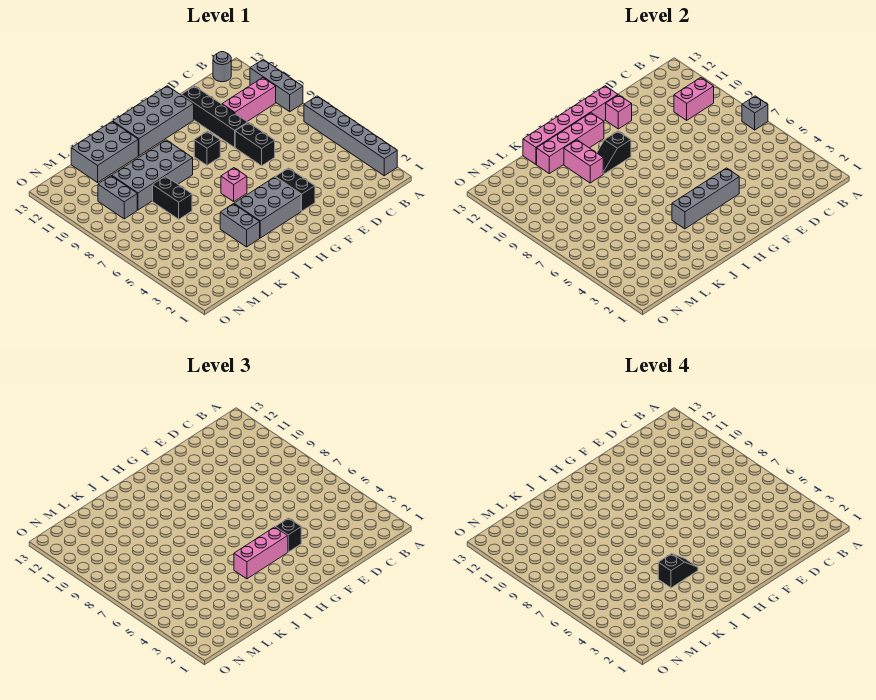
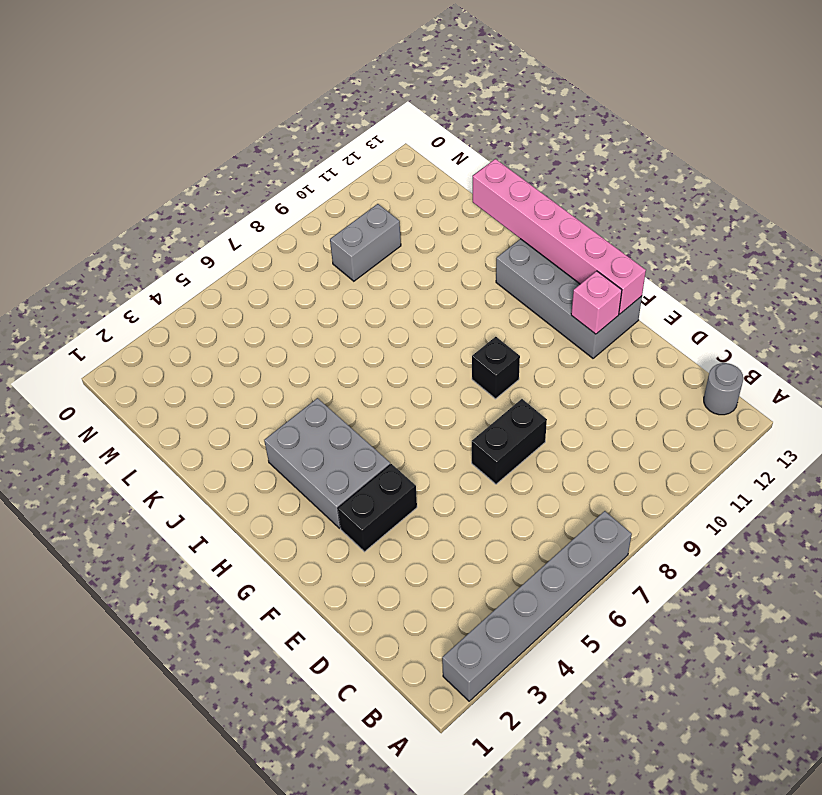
none -> grey brick A9:A11 level 1
none -> pink brick B10:D10 level 1
none -> black brick E9:E12 level 1

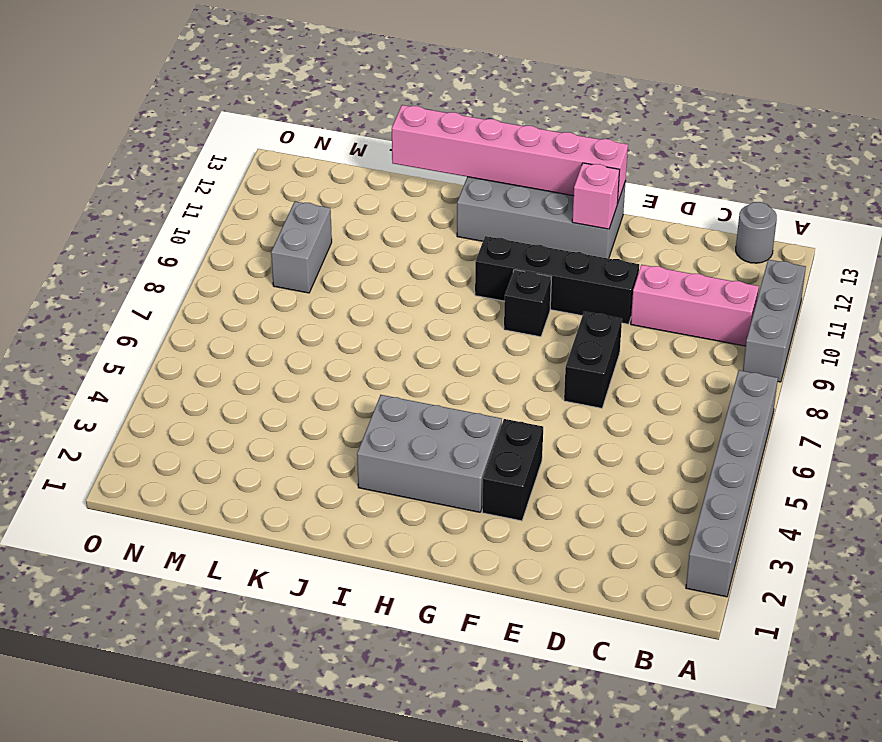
black brick E10:H10 level 1 -> black brick E9:E12 level 1
none -> pink brick H6 level 1
none -> grey brick I9:L10 level 1
none -> grey brick J3:J4 level 1

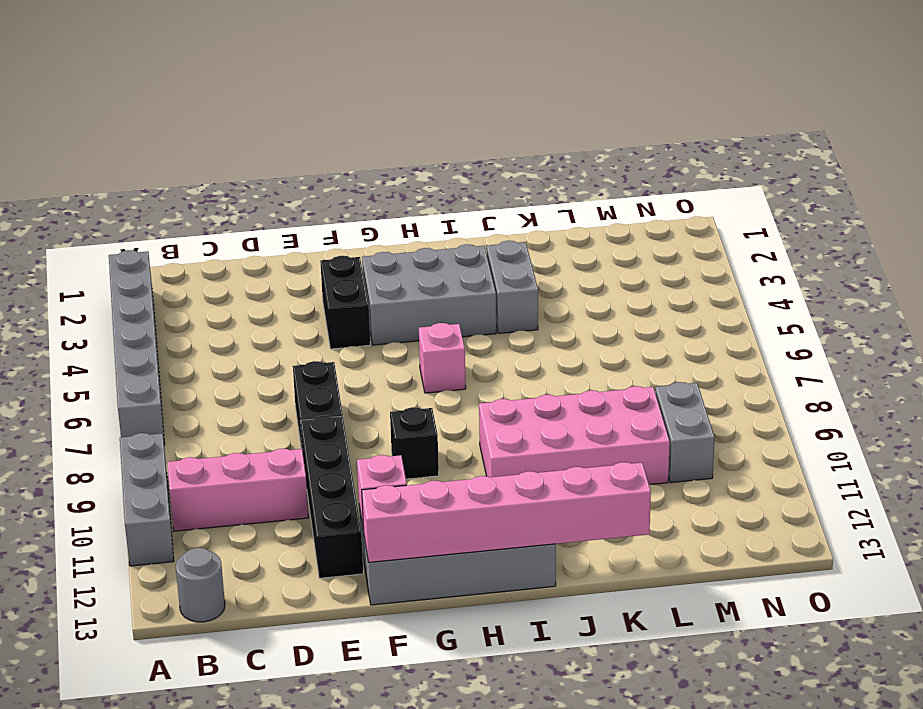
pink brick I9:L10 level 1 -> grey brick I9:L10 level 1
none -> grey brick J12:L13 level 1
none -> black brick K7:K8 level 1
none -> grey brick A7 level 2

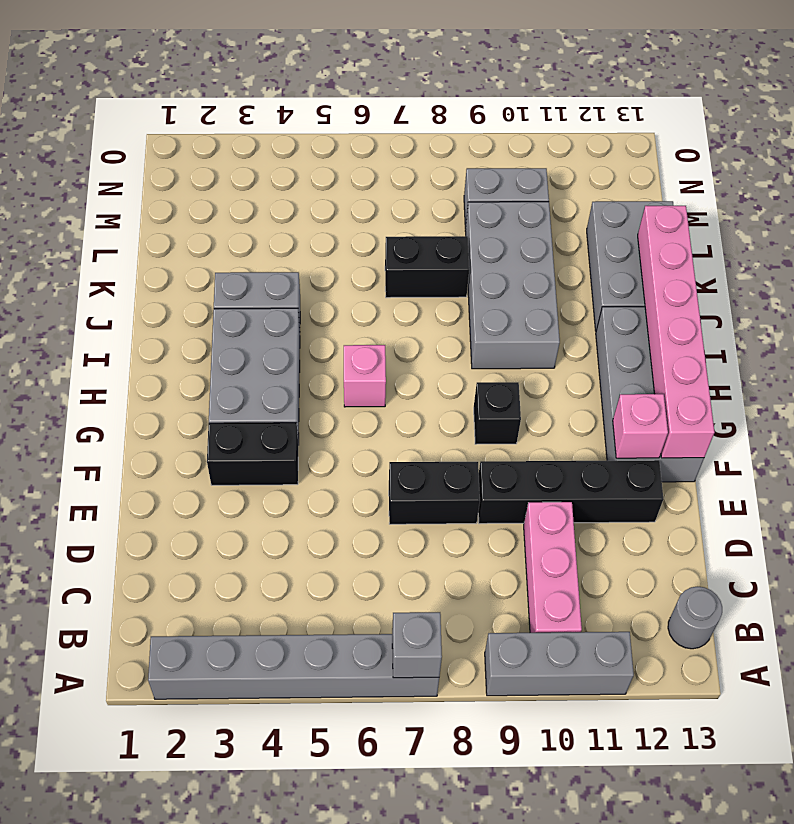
none -> pink brick B10:C10 level 2
none -> grey brick F4:I4 level 2
none -> black slope H10:I10 level 2 top H

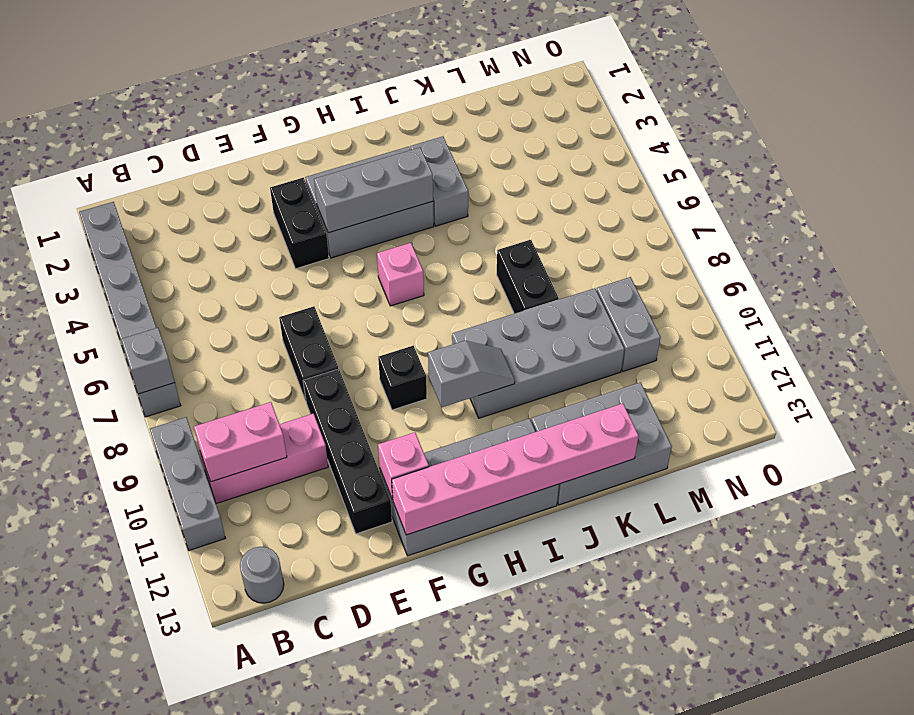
grey brick G4:I4 level 2 -> grey brick F4:I4 level 2
grey slope H10:I10 level 2 top H -> black slope H10:I10 level 2 top H
none -> pink brick H12:K12 level 2
none -> pink brick J10:J11 level 2
none -> black brick F4 level 3

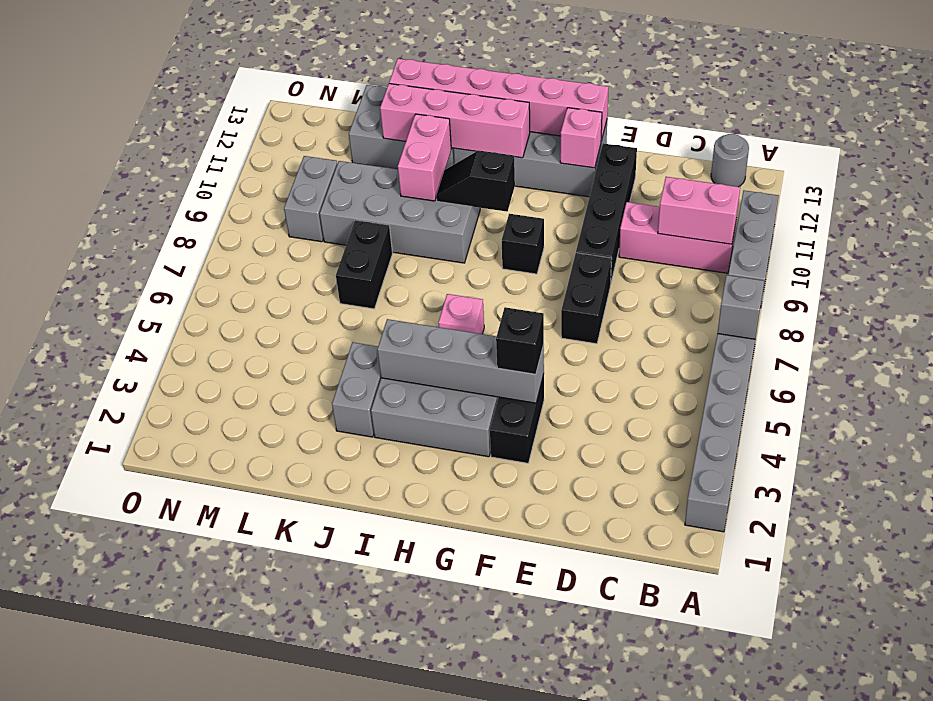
none -> pink brick G4:I4 level 3
none -> black slope I4:J4 level 4 top J

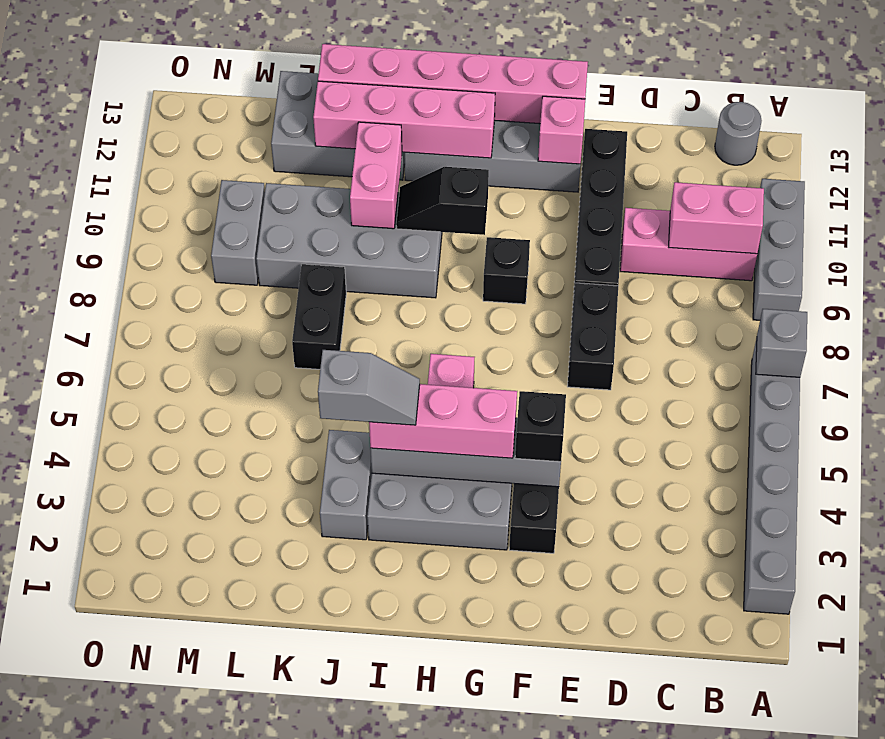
grey slope I4:J4 level 4 top J -> black slope I4:J4 level 4 top J

